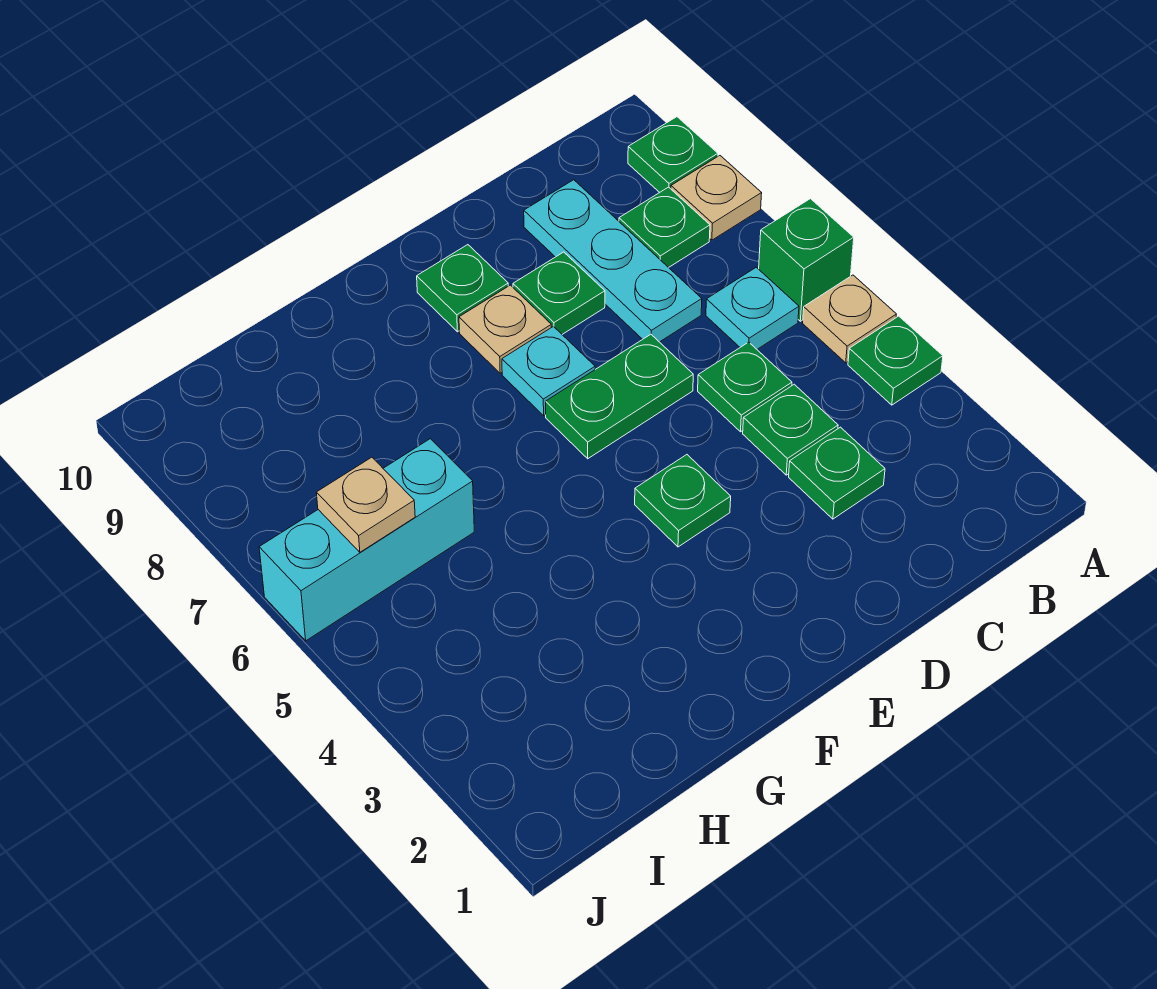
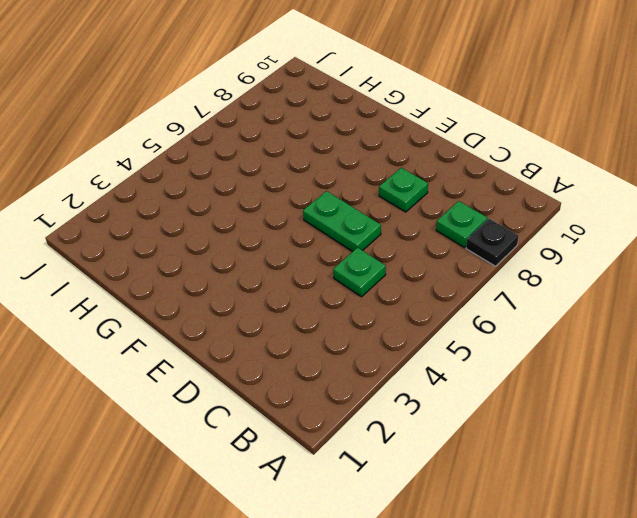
black plate A8 level 1 -> tan plate A8 level 1
none -> green plate A4 level 1
none -> tan plate A5 level 1
none -> green brick A6 level 1

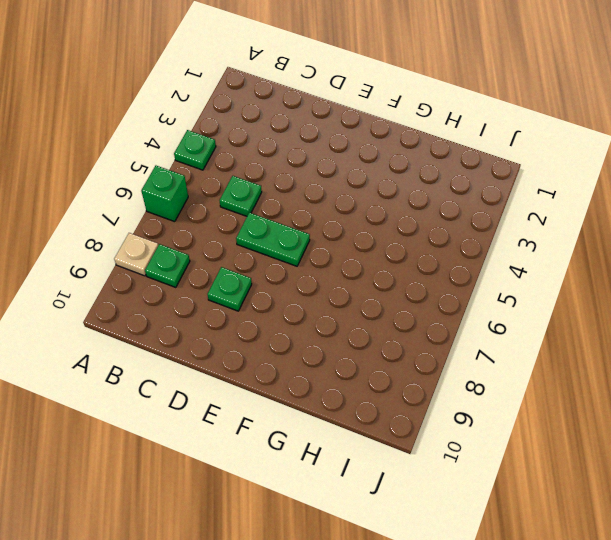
none -> tan plate A5 level 1
none -> green plate A9 level 1
none -> cyan plate B6 level 1

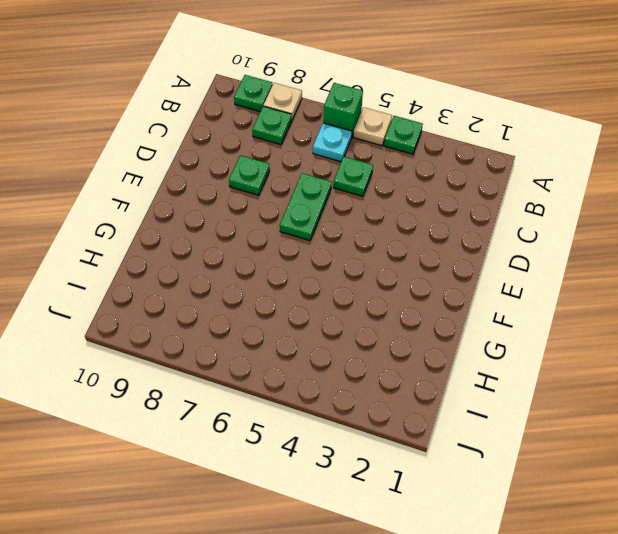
none -> green plate C3 level 1
none -> green plate C4 level 1
none -> cyan plate C7:C9 level 1

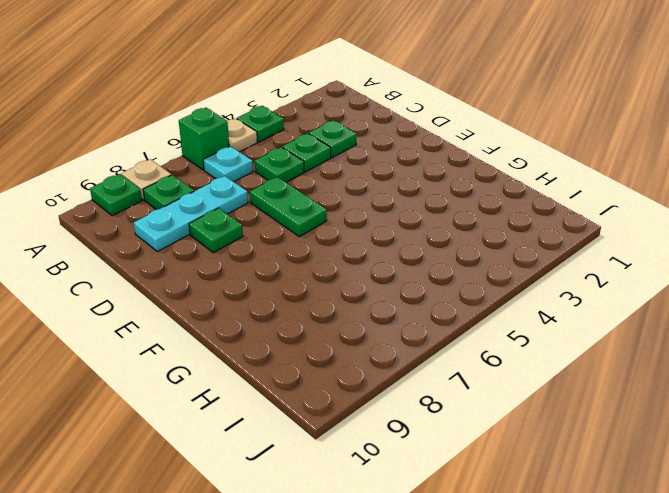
none -> green plate E4 level 1
none -> cyan plate E7 level 1
none -> tan plate E8 level 1

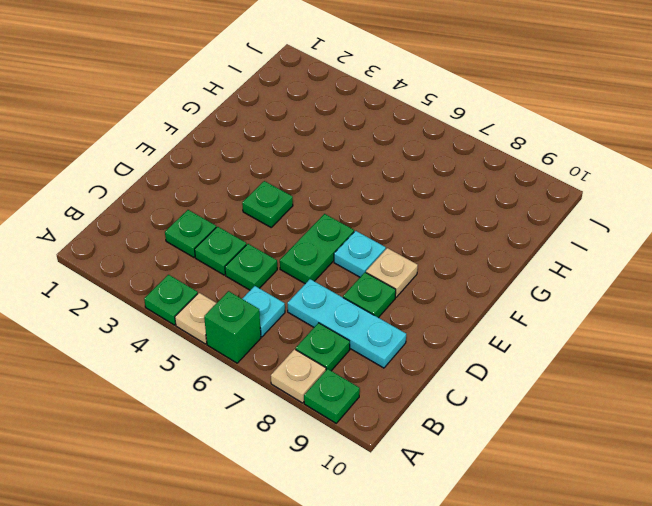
none -> green plate E9 level 1
none -> cyan brick H6:J6 level 1
none -> tan plate I6 level 2

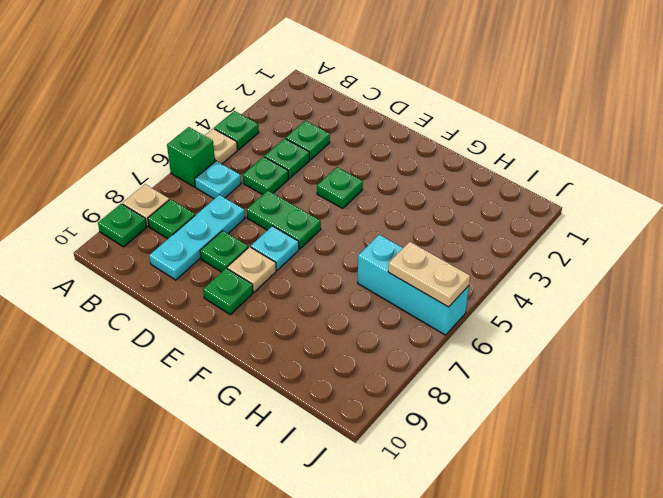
tan plate I6:J6 level 2 -> tan plate I6 level 2

